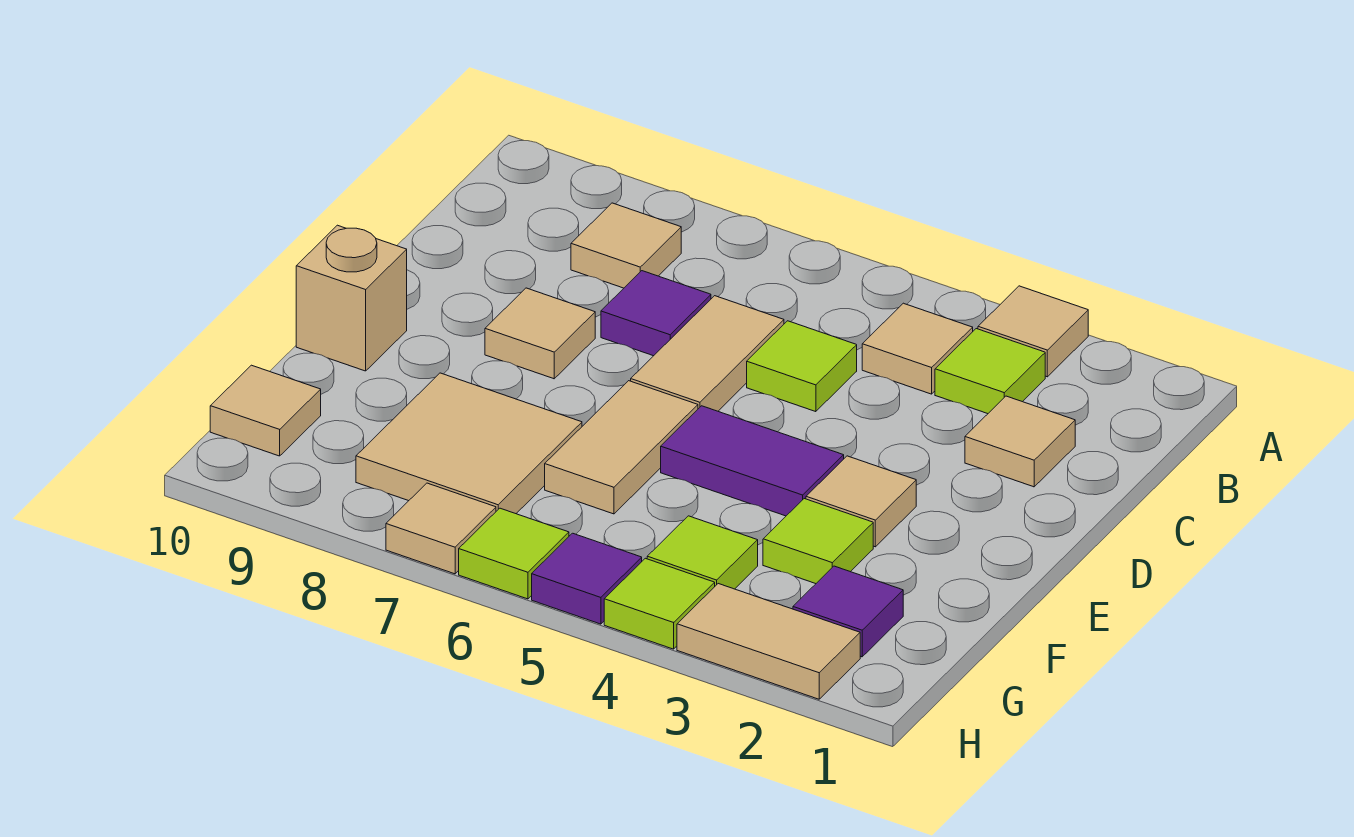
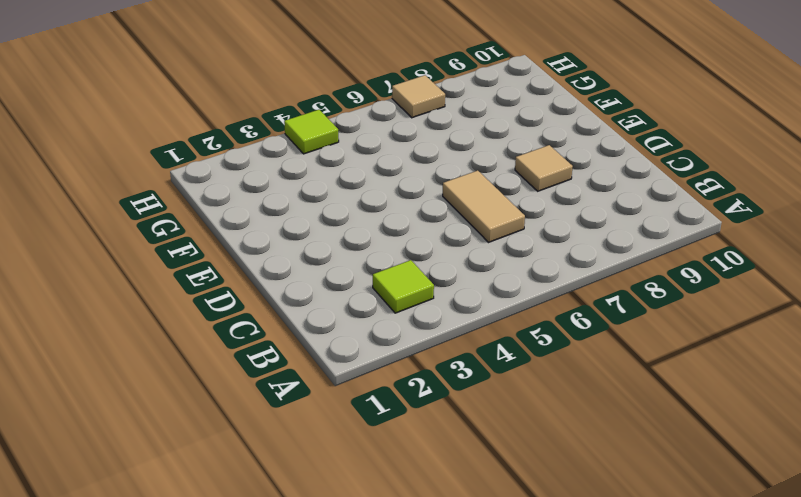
none -> tan tile A3 level 1
none -> tan tile B4 level 1
none -> tan tile B8 level 1

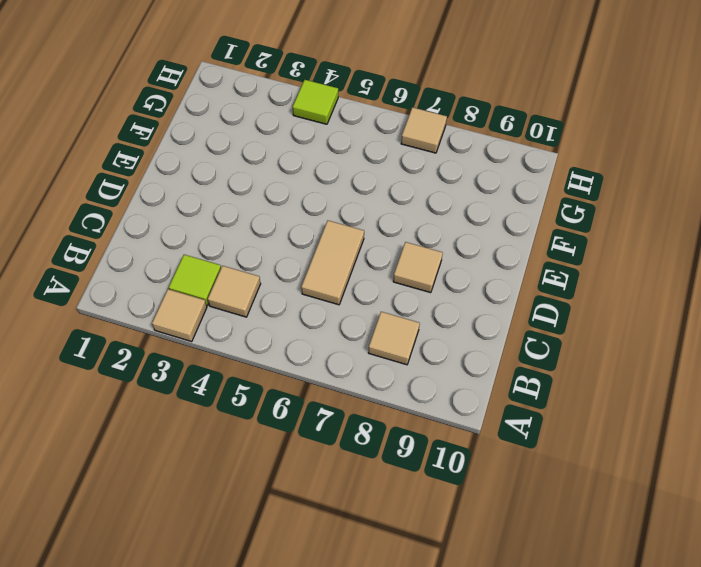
none -> tan tile C2 level 1
none -> lime tile C5 level 1
none -> purple tile C7 level 1

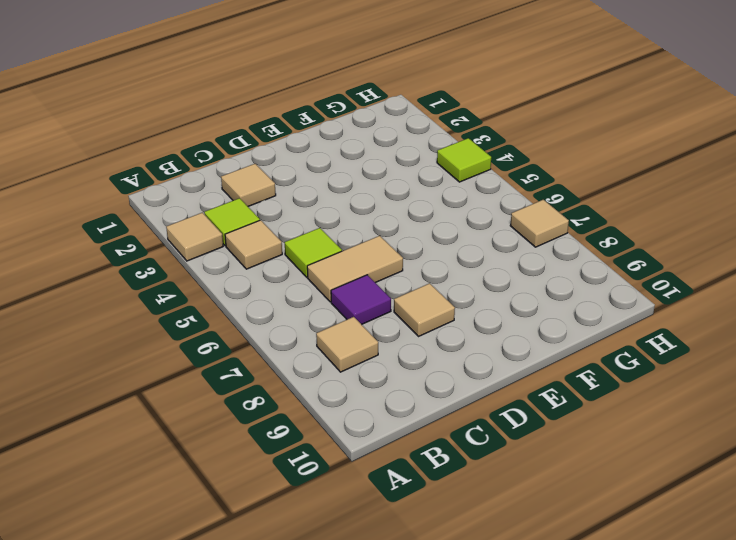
none -> tan tile E3 level 1
none -> purple tile E4:E5 level 1
none -> tan tile E6:F6 level 1

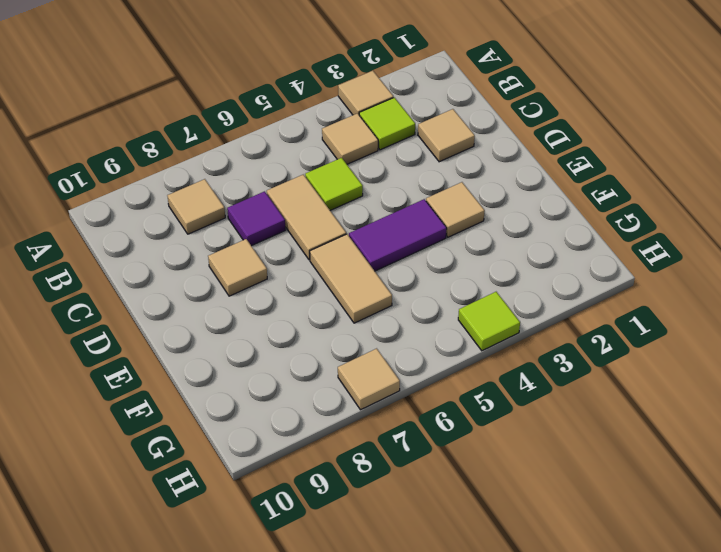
none -> tan brick E10 level 1
none -> lime tile F3 level 1
none -> tan tile F7:G8 level 1

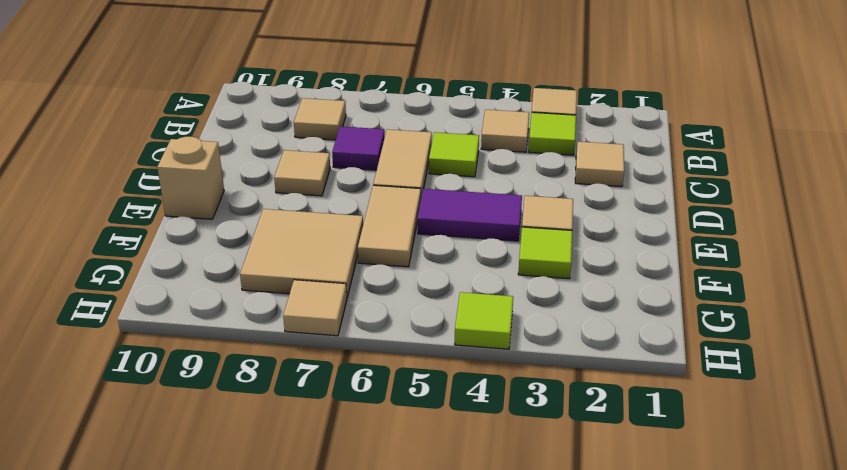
none -> purple tile G2 level 1
none -> lime tile G4 level 1
none -> tan tile G10 level 1

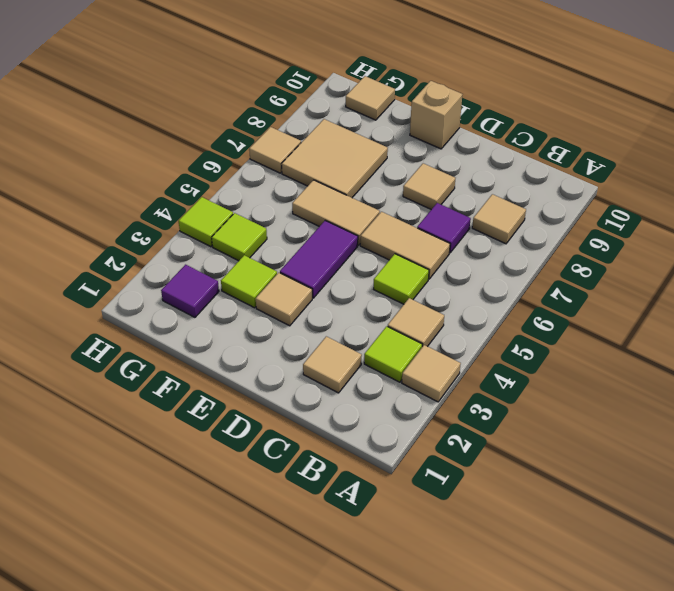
none -> tan tile H2:H3 level 1
none -> purple tile H5 level 1
none -> lime tile H6 level 1

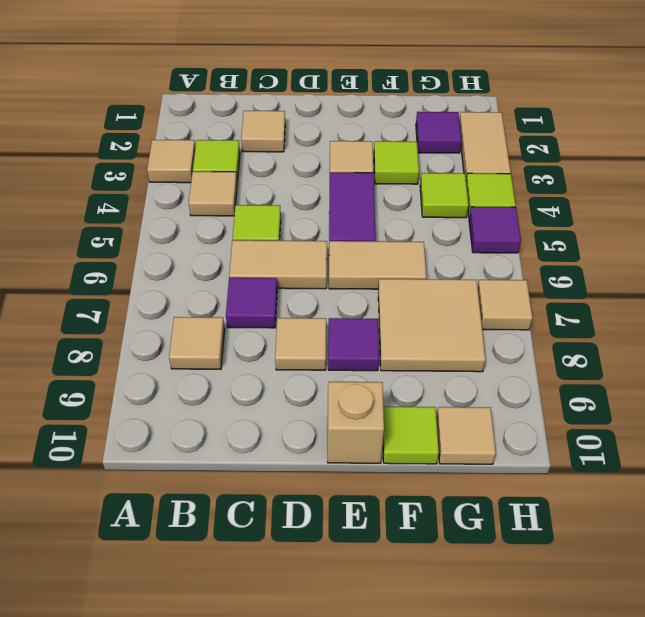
purple tile E8 level 1 -> none
lime tile F10 level 1 -> lime tile H6 level 1

